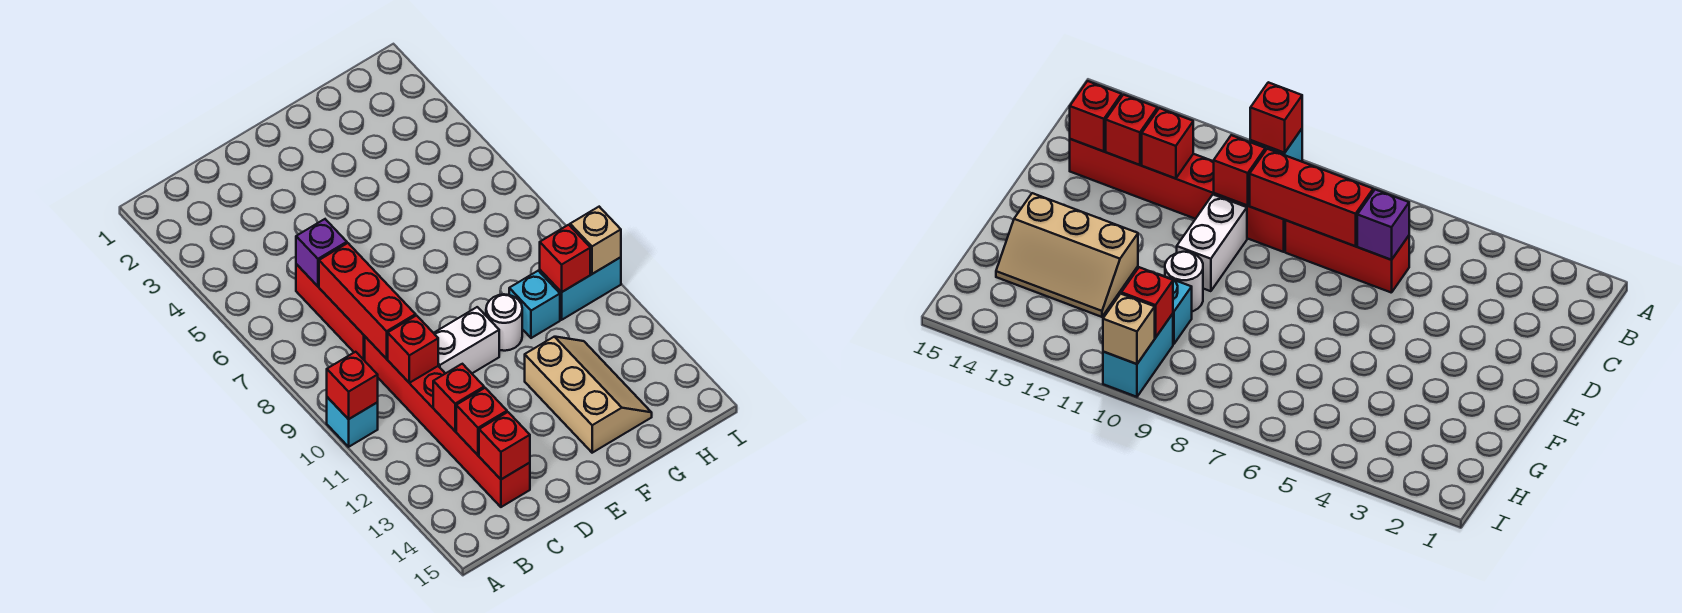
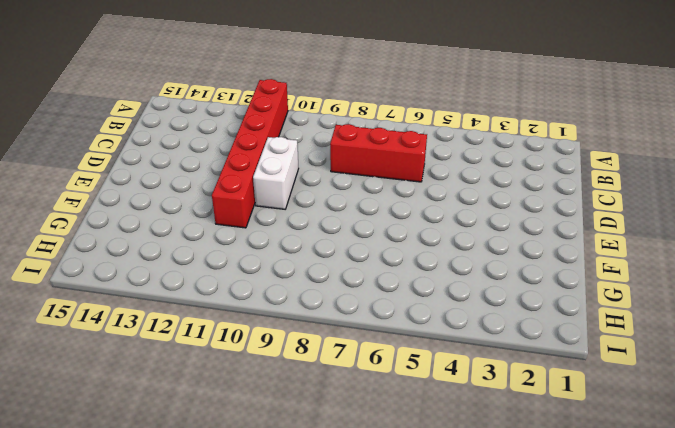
red brick A11:F11 level 1 -> red brick C9:C14 level 1
none -> cyan brick A10 level 1
none -> white round brick F10 level 1
none -> tan slope F12:G14 level 1 top F

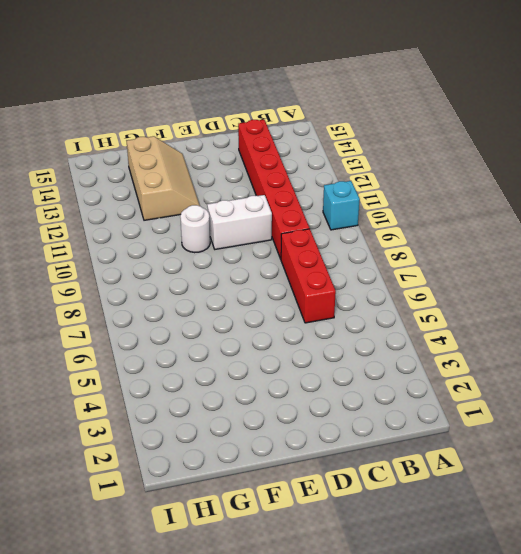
tan slope F12:G14 level 1 top G -> tan slope F12:G14 level 1 top F
none -> cyan brick G10 level 1
none -> cyan brick H10:I10 level 1
none -> red brick A10 level 2

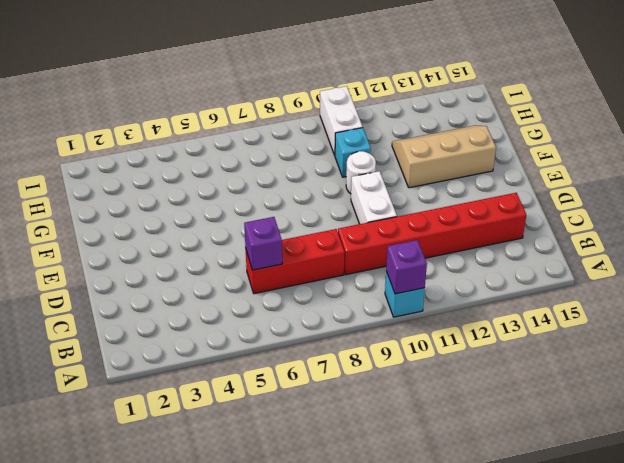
purple brick A10 level 2 -> red brick A10 level 2
white brick H10:I10 level 1 -> cyan brick H10:I10 level 1
none -> red brick C7:C9 level 2
none -> red brick C10 level 2
none -> red brick C12 level 2

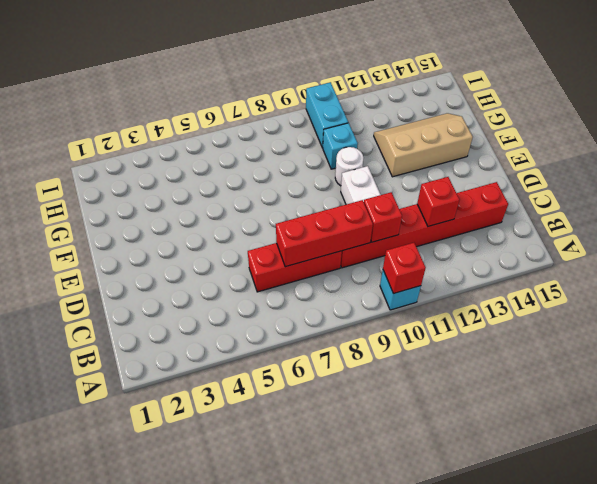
none -> purple brick C6 level 2
none -> red brick C13 level 2
none -> red brick C14 level 2

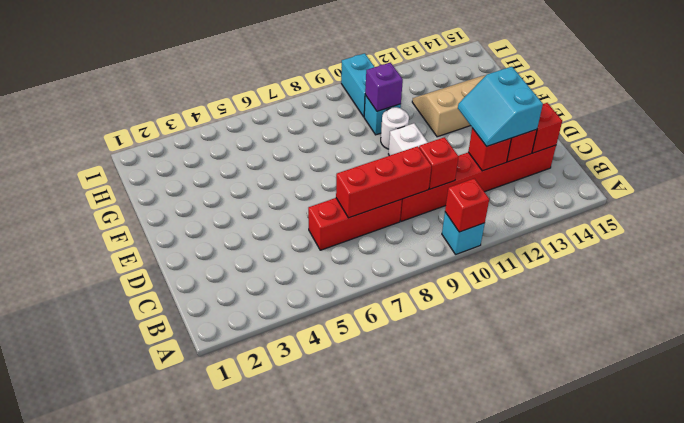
cyan slope C12:D13 level 3 top 13 -> none
purple brick G10 level 2 -> purple brick C6 level 2
none -> red brick H10 level 2
none -> tan brick I10 level 2

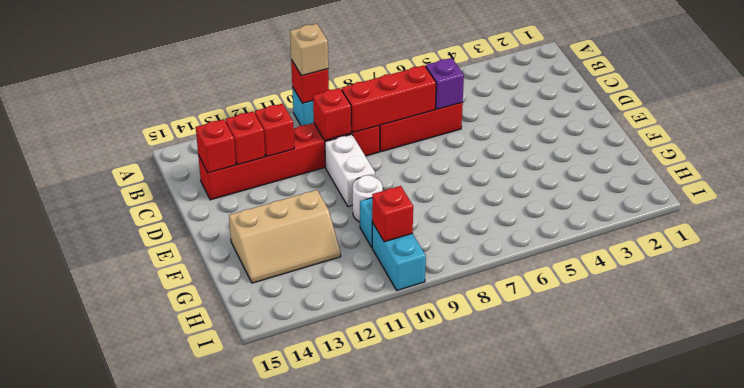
tan brick A10 level 3 -> tan brick I10 level 2

